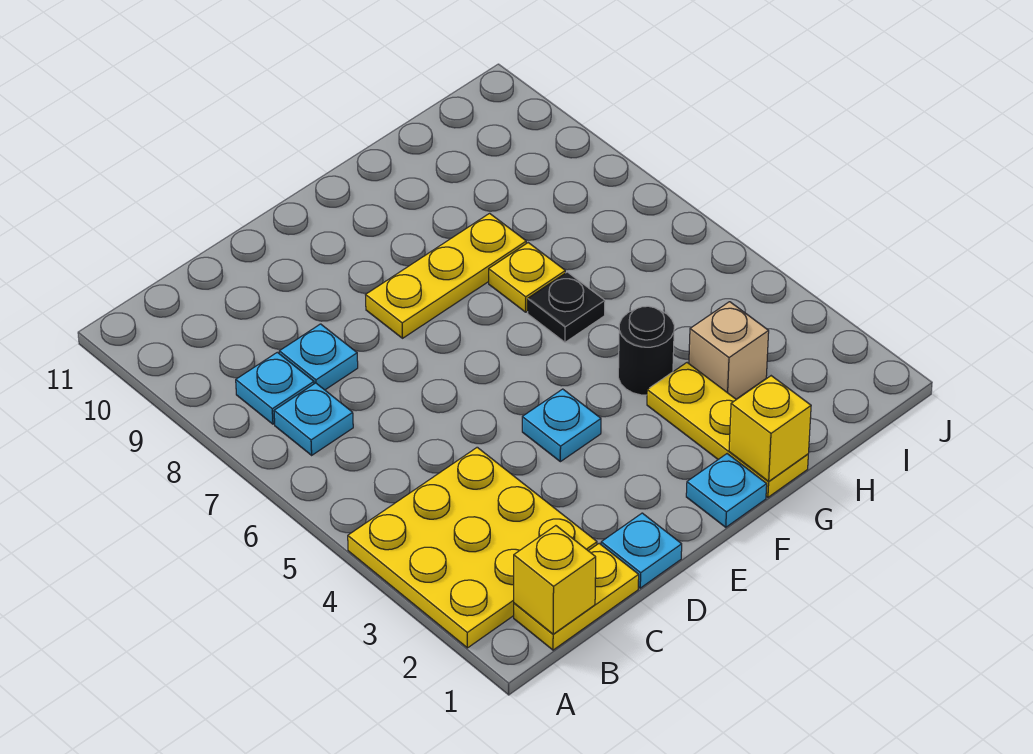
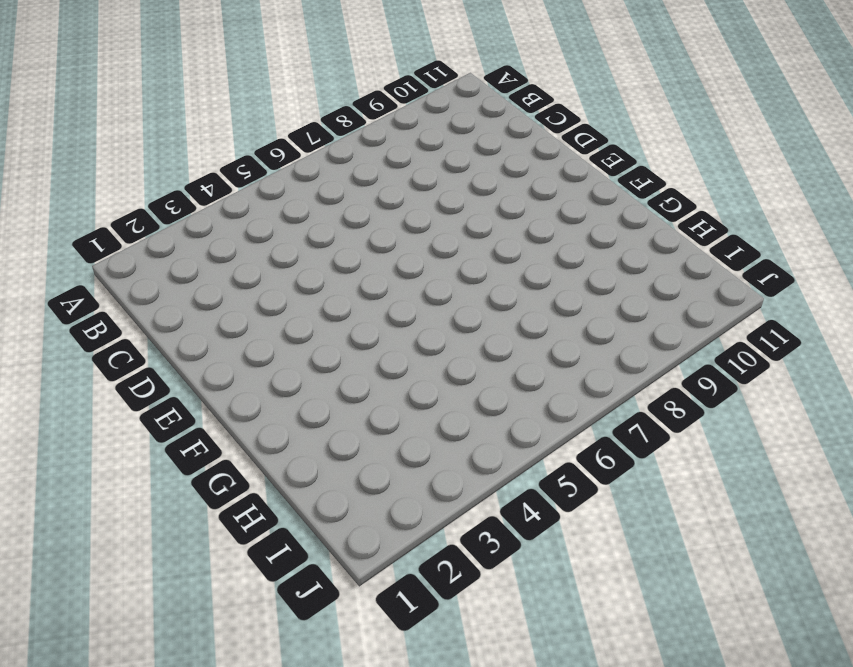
none -> yellow plate A2:C4 level 1
none -> yellow plate B1:C1 level 1
none -> cyan plate B7 level 1

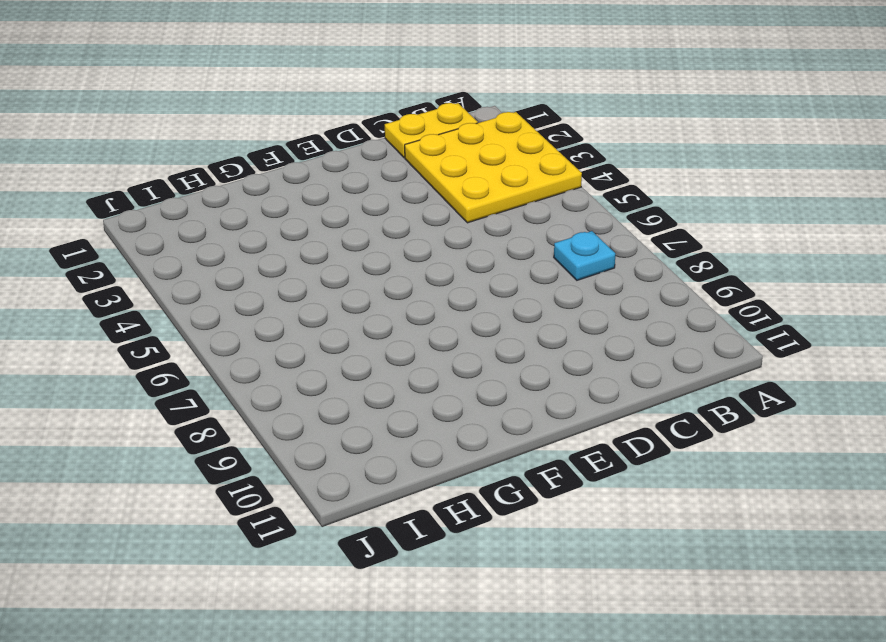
none -> cyan plate B8 level 1
none -> cyan plate C8 level 1
none -> cyan plate D1 level 1

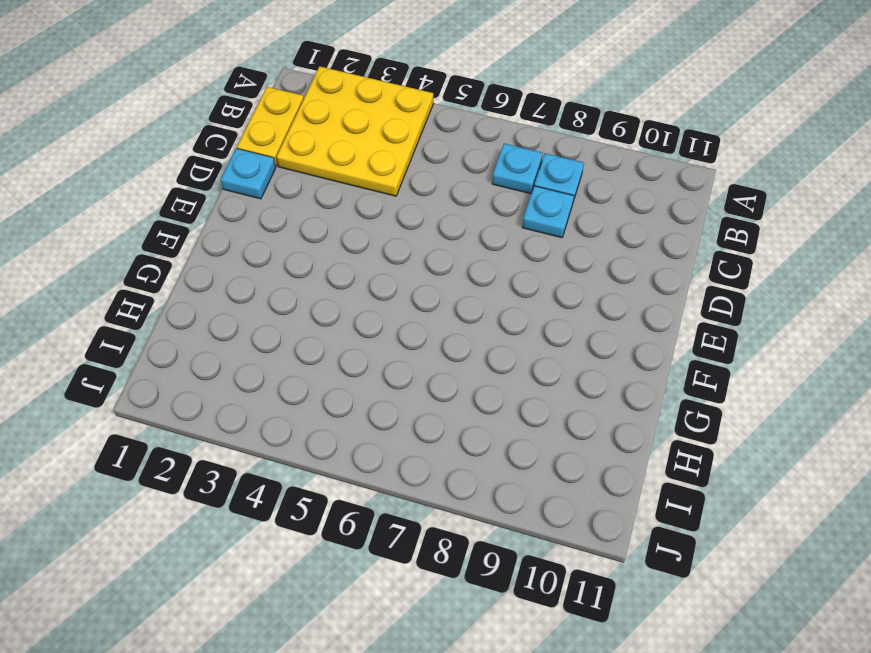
none -> cyan plate E4 level 1
none -> yellow plate E8:G8 level 1
none -> cyan plate F1 level 1

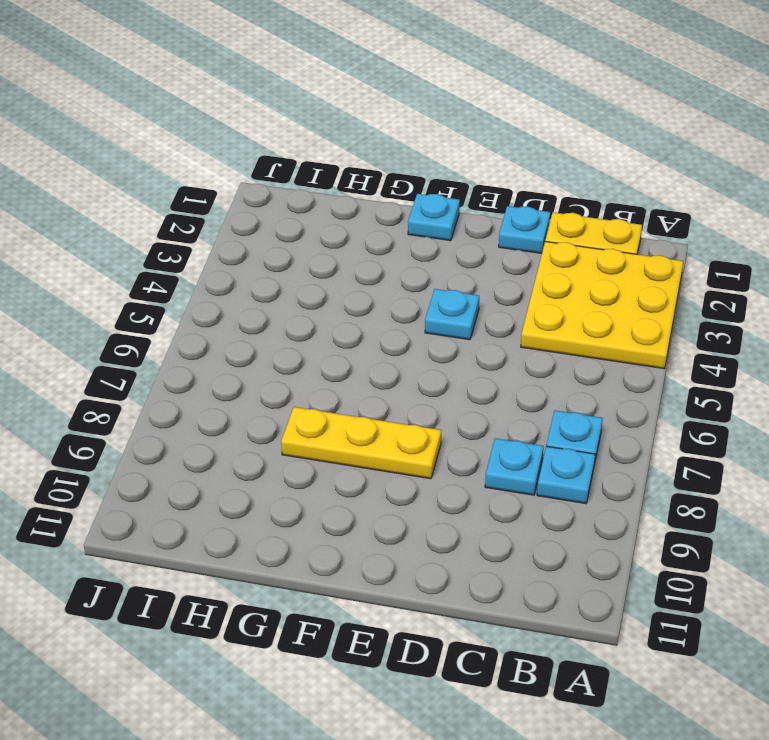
none -> yellow plate G1:G3 level 1
none -> black round brick G4 level 1
none -> black plate G6 level 1

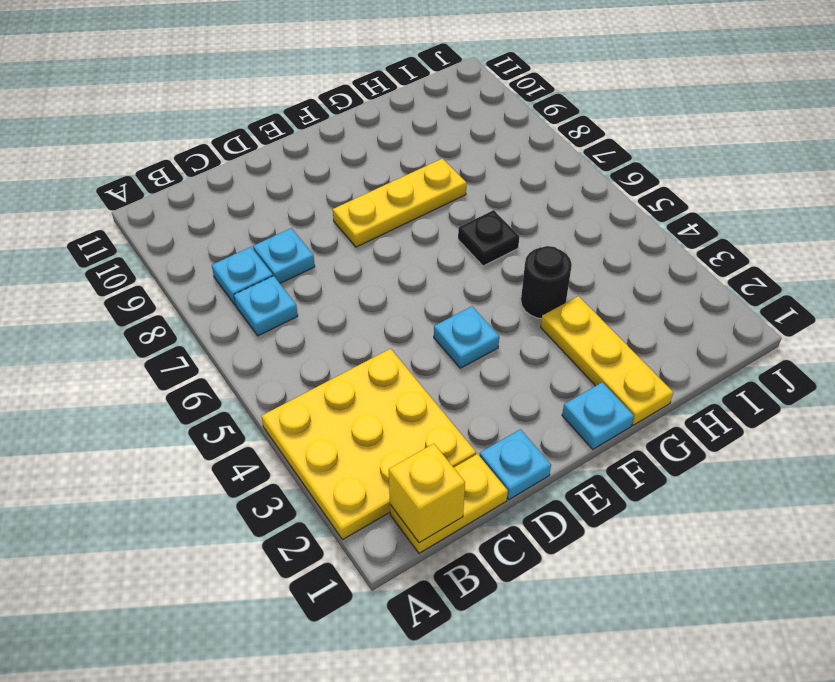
none -> yellow plate G7 level 1
none -> tan brick H3 level 1
none -> yellow brick G1 level 2

